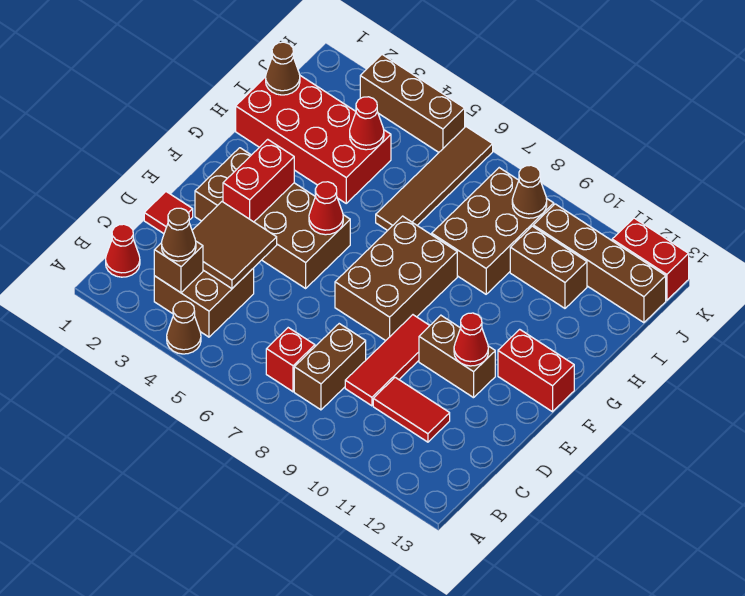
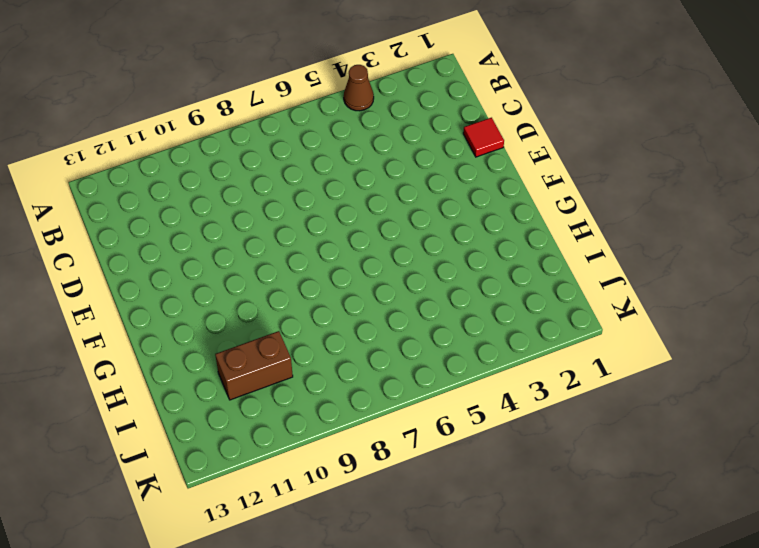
none -> red cone B1 level 1
none -> brown brick B3:C4 level 1
none -> red brick B7 level 1

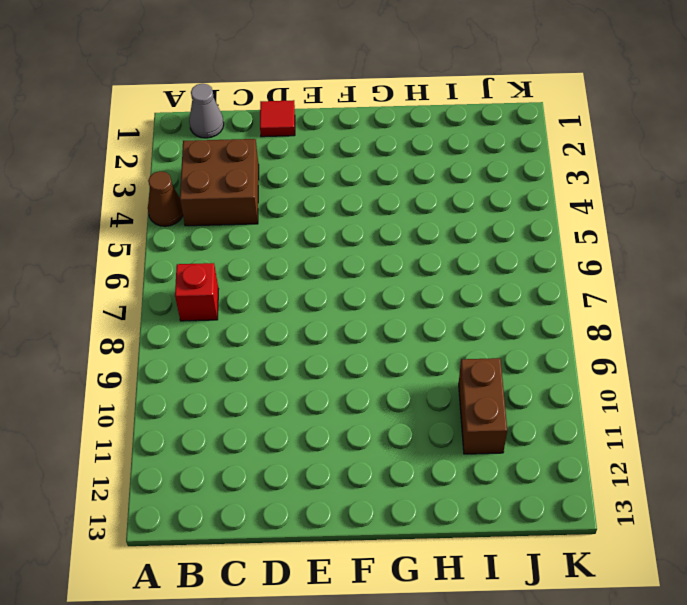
grey cone B1 level 1 -> red cone B1 level 1
none -> brown brick B8:C8 level 1
none -> red tile C9:E9 level 1
none -> red tile C10:C11 level 1

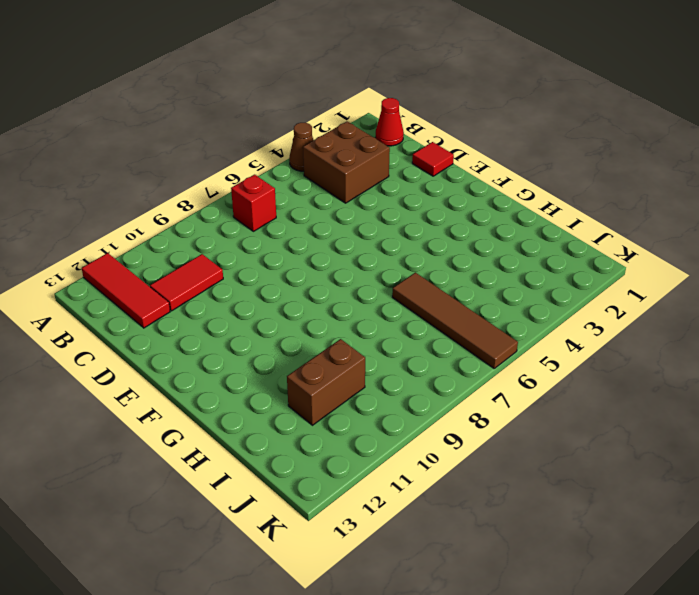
red tile A12:C12 level 1 -> red tile C9:E9 level 1
none -> brown brick B8:C8 level 1
none -> brown brick E2:F5 level 1
none -> brown brick E7:G8 level 1

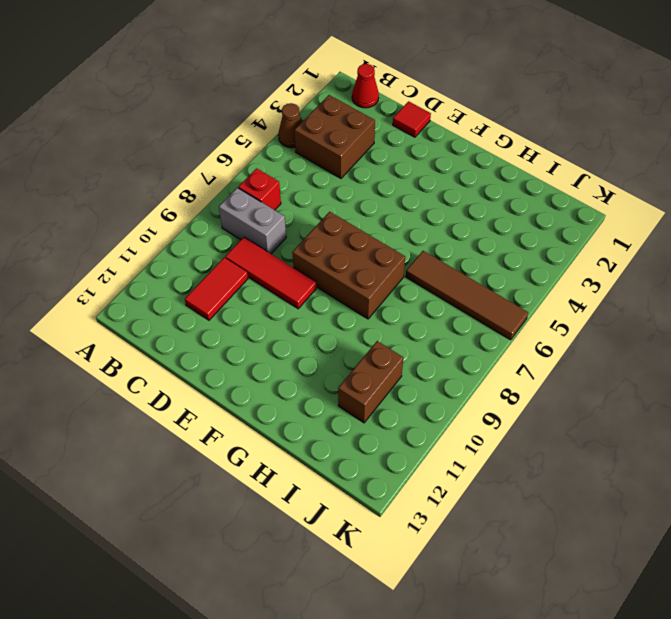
grey brick B8:C8 level 1 -> brown brick B8:C8 level 1
none -> brown brick E2:F5 level 1
none -> brown brick E10:E11 level 1
none -> red brick F12:F13 level 1

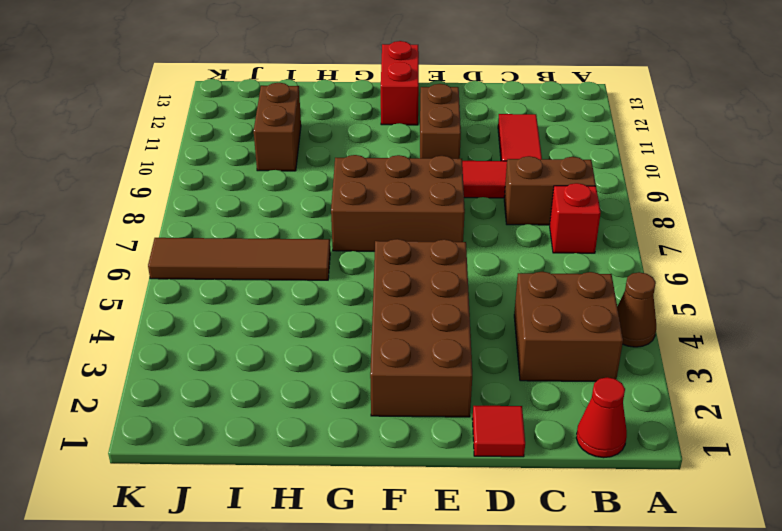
none -> red brick H1:I4 level 1
none -> brown brick H8:J9 level 1
none -> brown brick J10:J13 level 1

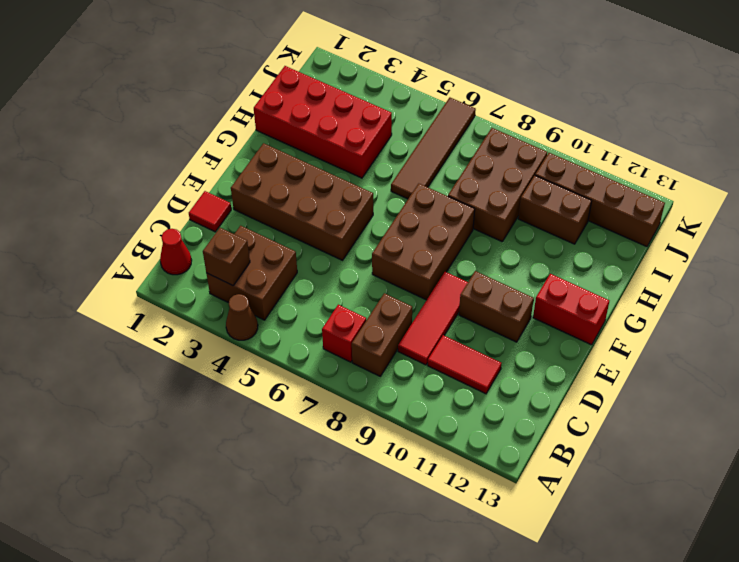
none -> brown brick K3:K5 level 1
none -> red brick K12:K13 level 1
none -> brown tile C3:D4 level 2

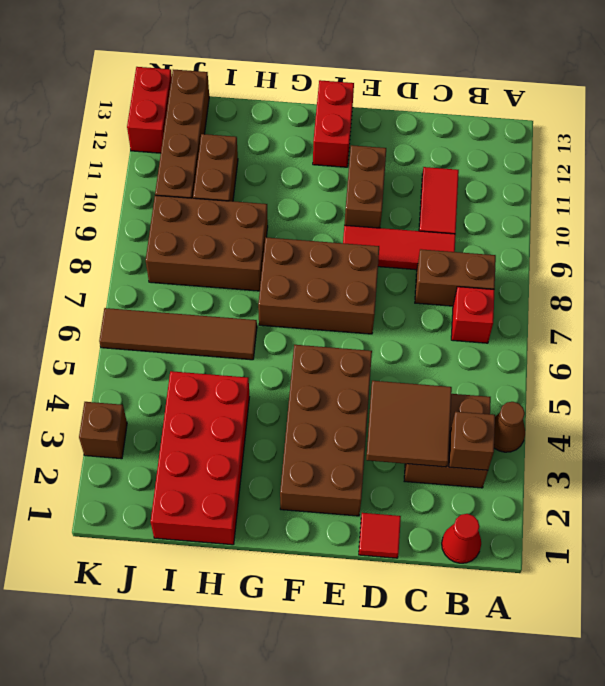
brown brick K3 level 1 -> brown brick K3:K5 level 1
none -> red brick E3:F3 level 2
none -> red cone E11 level 2
none -> red cone F5 level 2

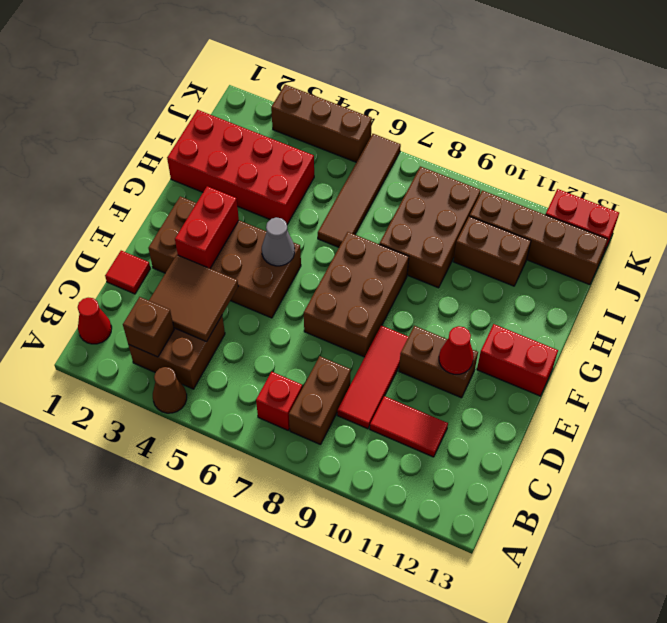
grey cone F5 level 2 -> red cone F5 level 2
none -> brown cone I1 level 2
none -> red cone I4 level 2
none -> brown cone J9 level 2

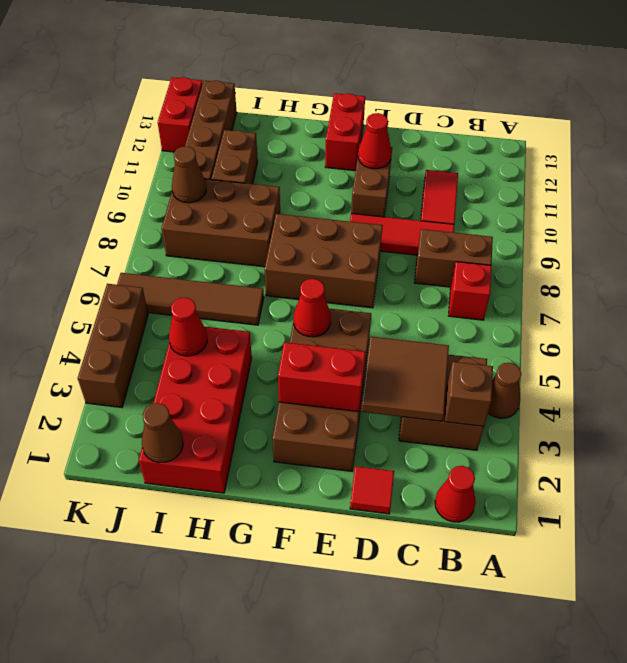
none -> brown cone B3 level 3

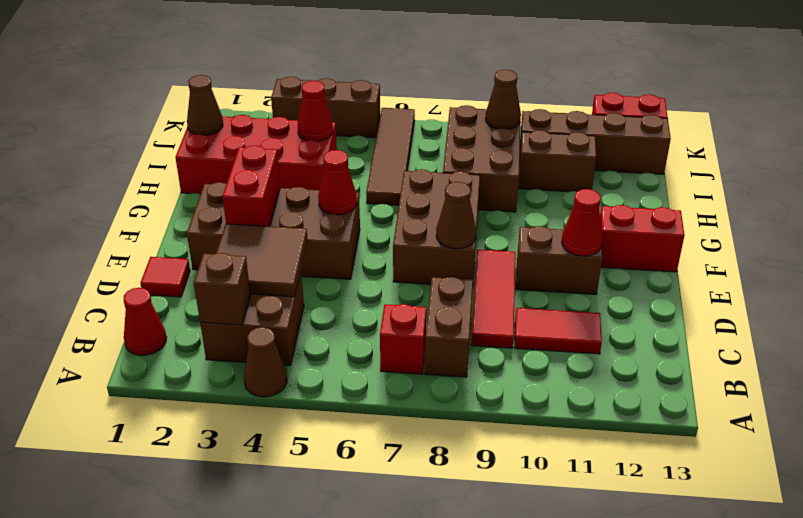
brown cone E8 level 2 -> brown cone B3 level 3

